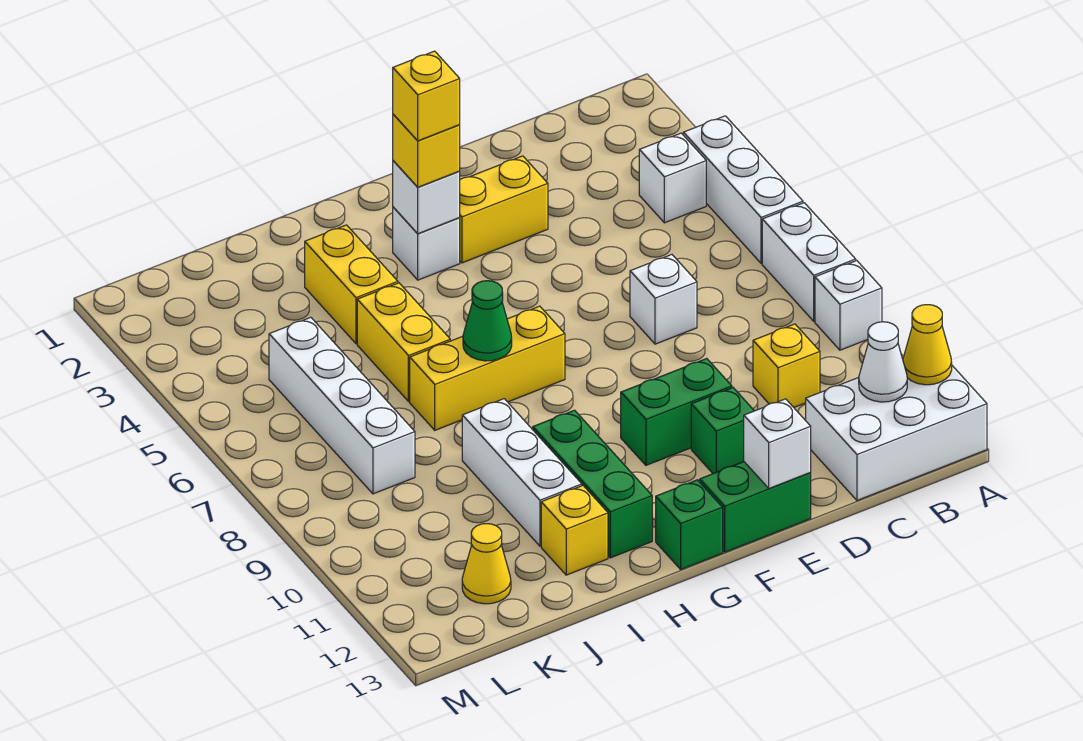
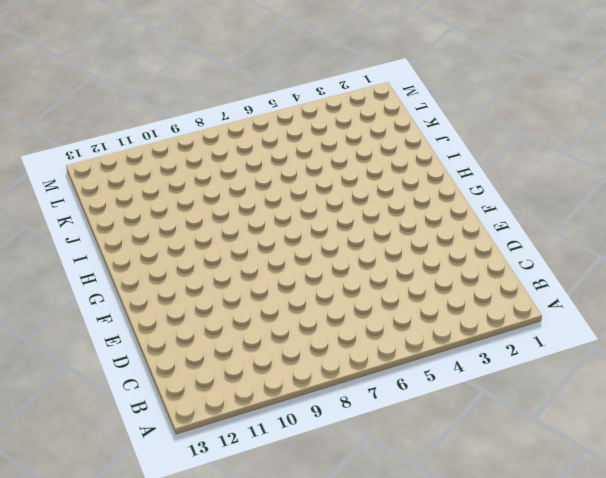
none -> white brick A4:A6 level 1
none -> white brick A7:A8 level 1
none -> white brick A9 level 1

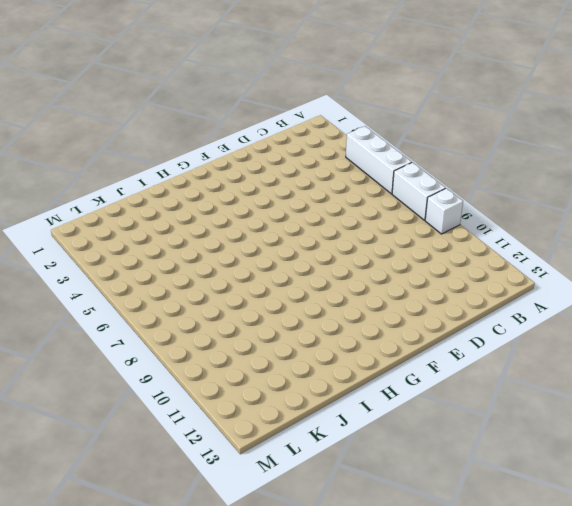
none -> white brick A12:C13 level 1
none -> white brick B4 level 1
none -> yellow brick C10 level 1

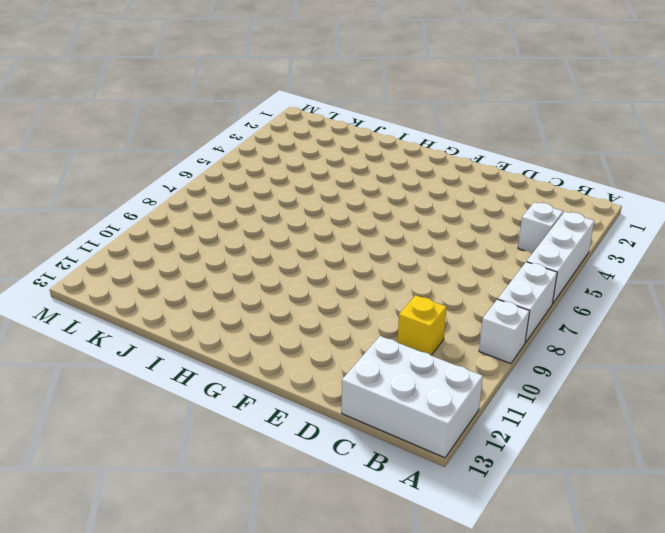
none -> white brick D7 level 1
none -> yellow brick E3:F3 level 1
none -> green brick E10:F10 level 1

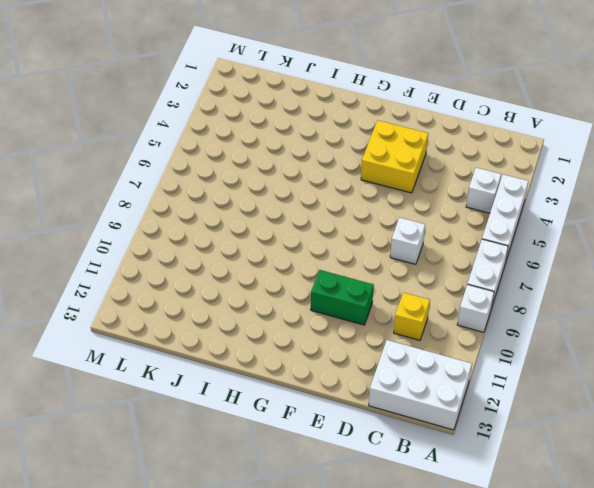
yellow brick E3:F4 level 1 -> yellow brick E3:F3 level 1
none -> green brick E11 level 1
none -> green brick E13:F13 level 1
none -> white brick G3 level 1

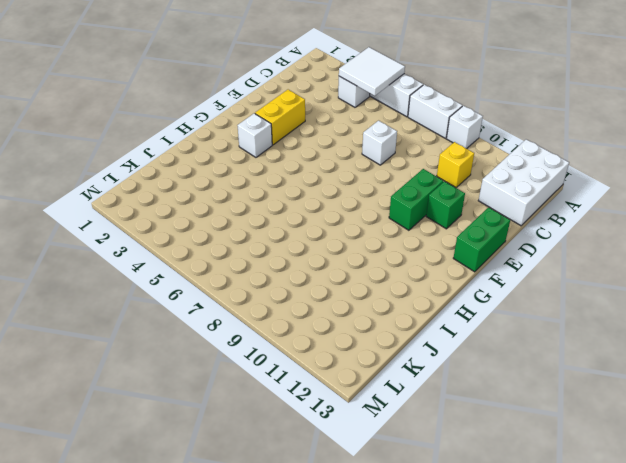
white tile A4:B5 level 2 -> none
none -> yellow brick G7:I7 level 1
none -> green brick G13 level 1
none -> green brick H10:H12 level 1

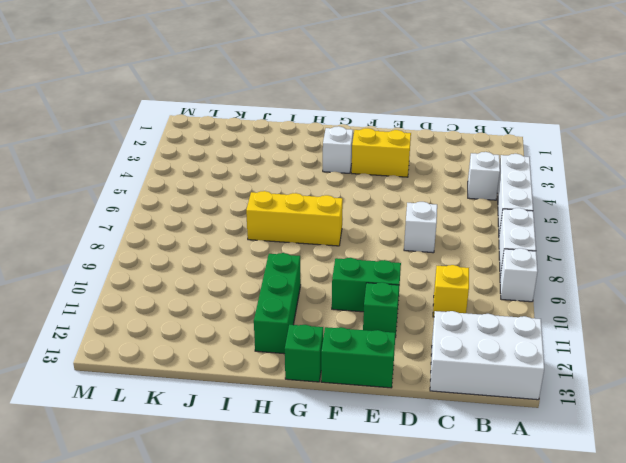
none -> yellow brick I3:I4 level 1
none -> yellow brick I5:I6 level 1
none -> white brick I9:I11 level 1

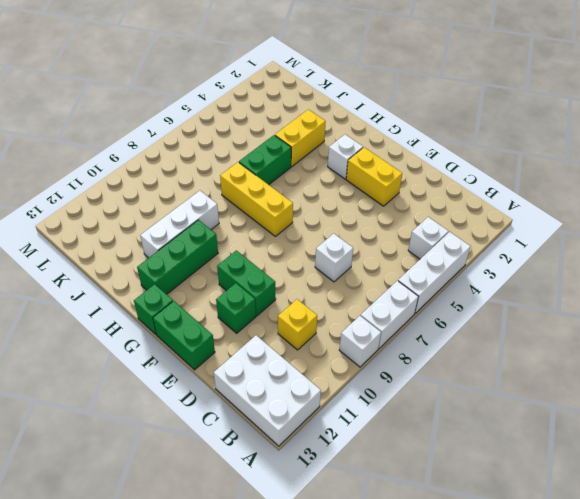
green brick I5:I6 level 1 -> yellow brick I5:I6 level 1
none -> yellow brick I12 level 1
none -> white brick K5:K8 level 1
none -> yellow cone K12 level 1

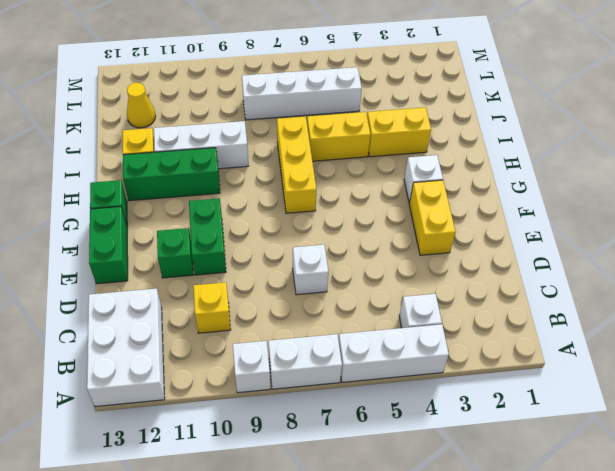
none -> yellow cone A12 level 2
none -> white cone B12 level 2
none -> white brick E13 level 2

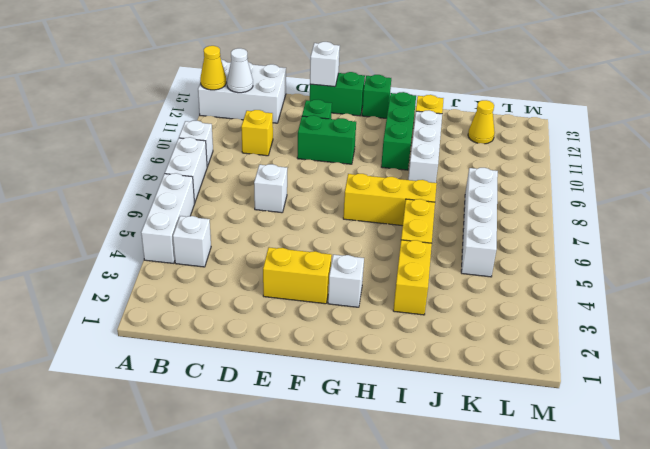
none -> white brick G3 level 2
none -> green cone H7 level 2
none -> yellow brick G3 level 3

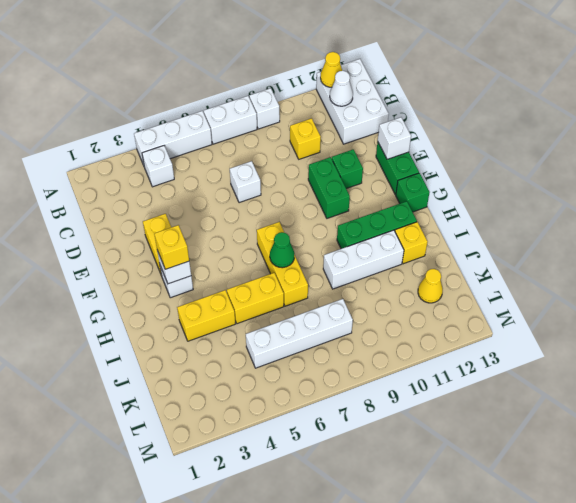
none -> yellow brick G3 level 4

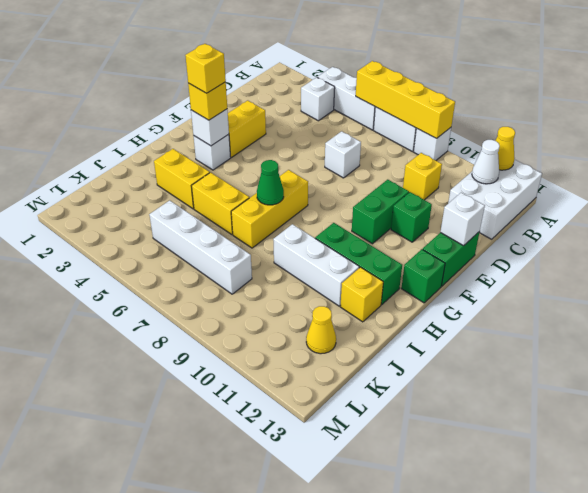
yellow brick A6:A9 level 2 -> none

